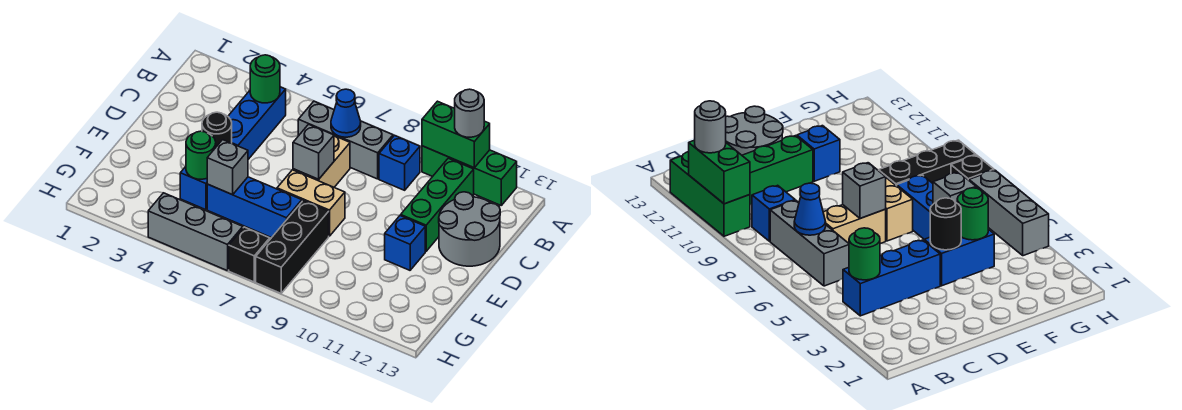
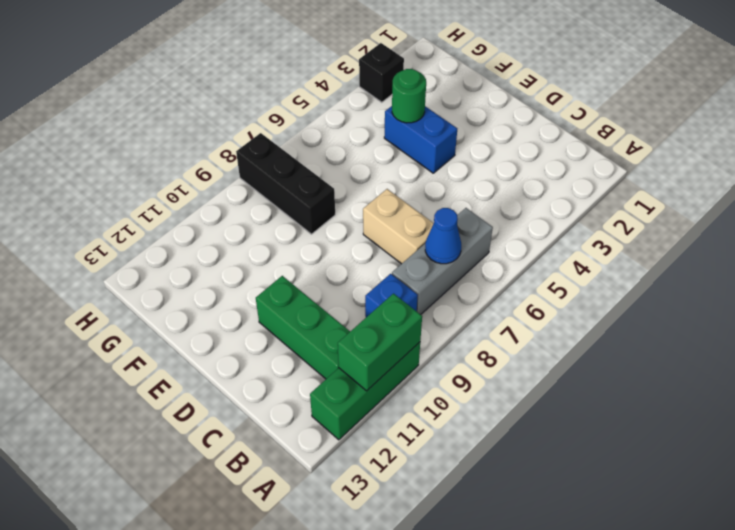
black brick H3 level 1 -> black brick H7 level 1
none -> blue brick B4:D4 level 1
none -> grey round brick C12:D13 level 1
none -> tan brick E7:E8 level 1

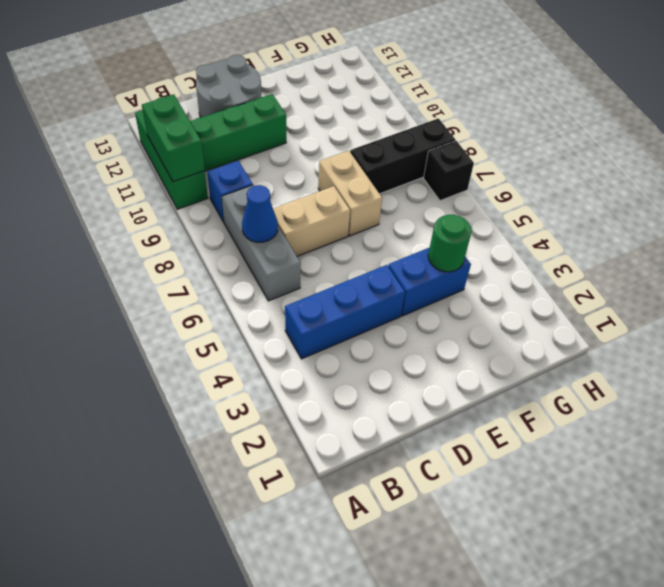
none -> blue brick E11 level 1
none -> blue brick F5:F7 level 1
none -> grey brick H4:H6 level 1

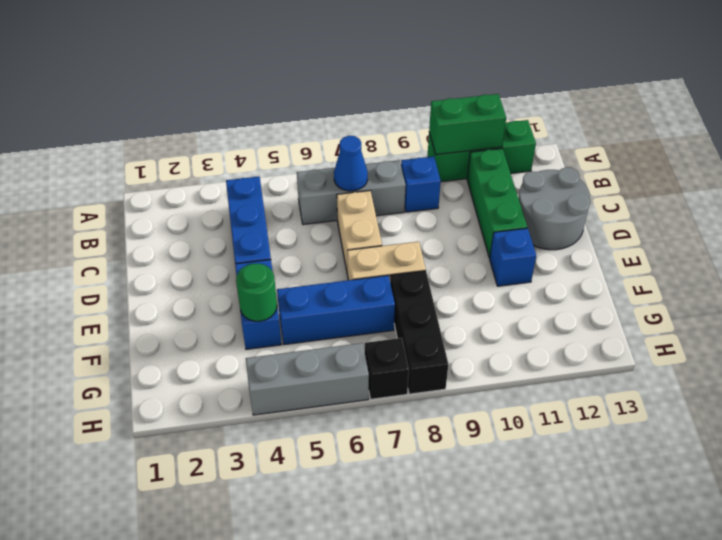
none -> green round brick B4 level 2
none -> grey brick D7 level 2
none -> black round brick E4 level 2

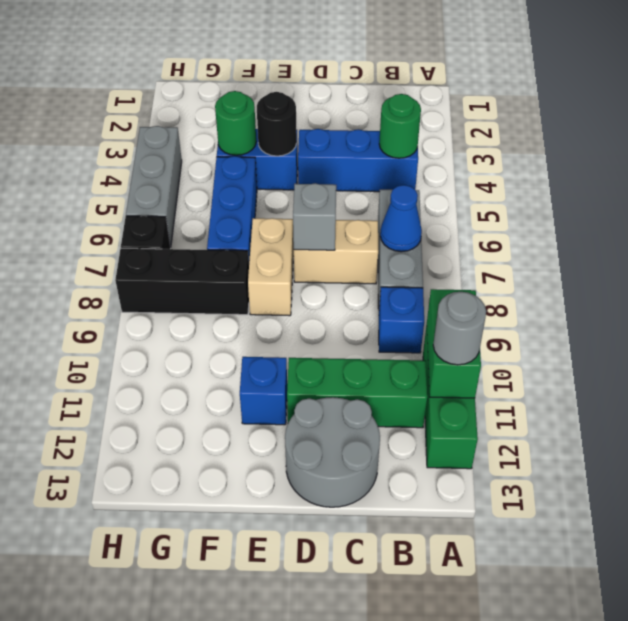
none -> grey brick F5 level 2

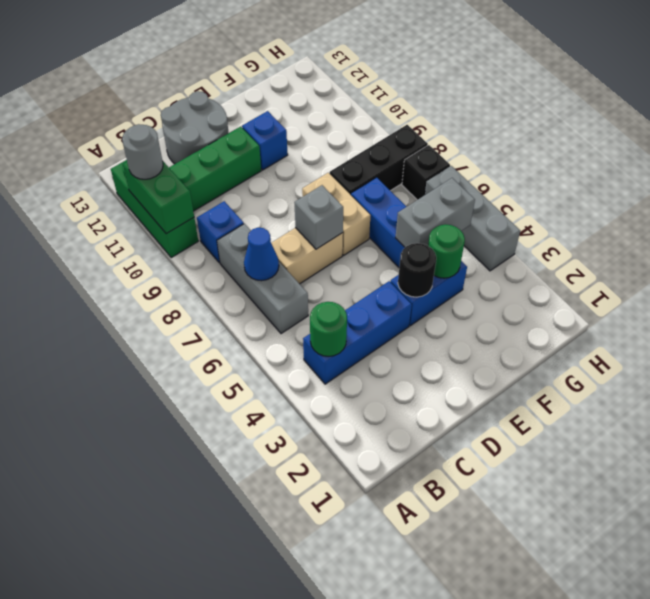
grey brick F5:G5 level 2 -> grey brick F5 level 2

